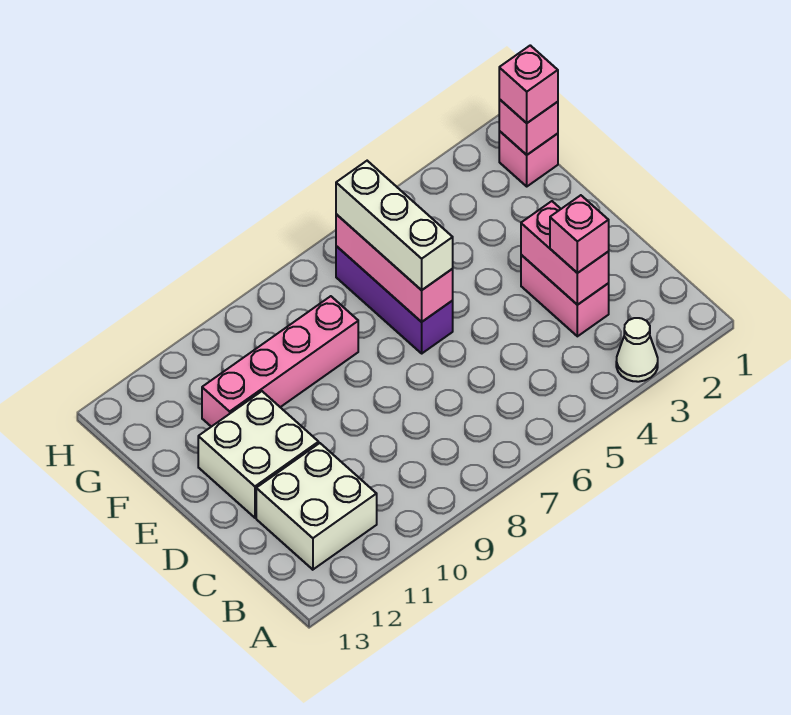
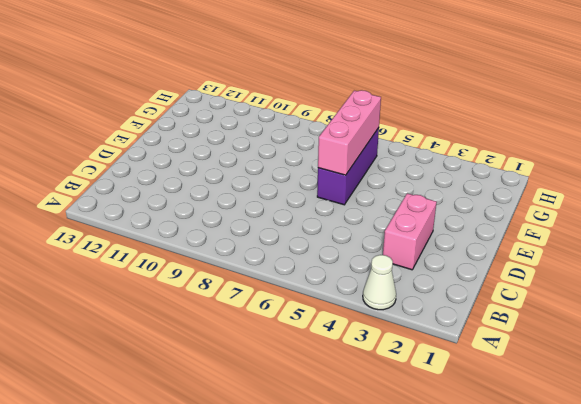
none -> white brick B11:C12 level 1
none -> white brick D11:E12 level 1
none -> pink brick F8:F11 level 1

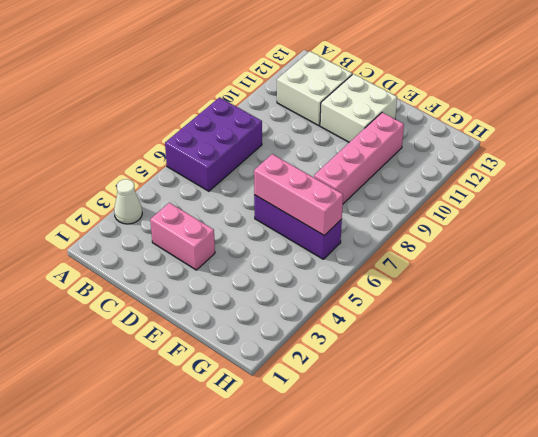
purple brick A6:B8 level 1 -> none
none -> pink brick G1 level 1
none -> pink brick C3:D3 level 2
none -> pink brick G1 level 2

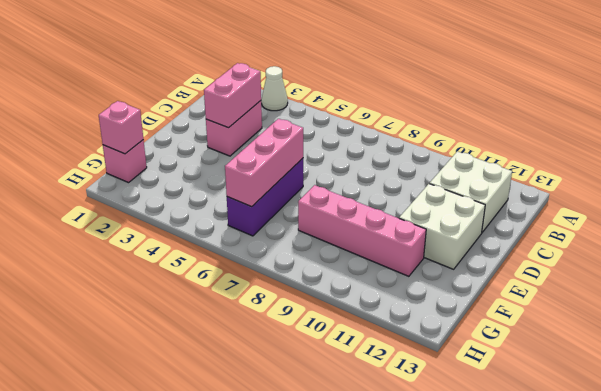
none -> pink brick C3 level 3
none -> white brick E6:G6 level 3
none -> pink brick G1 level 3

